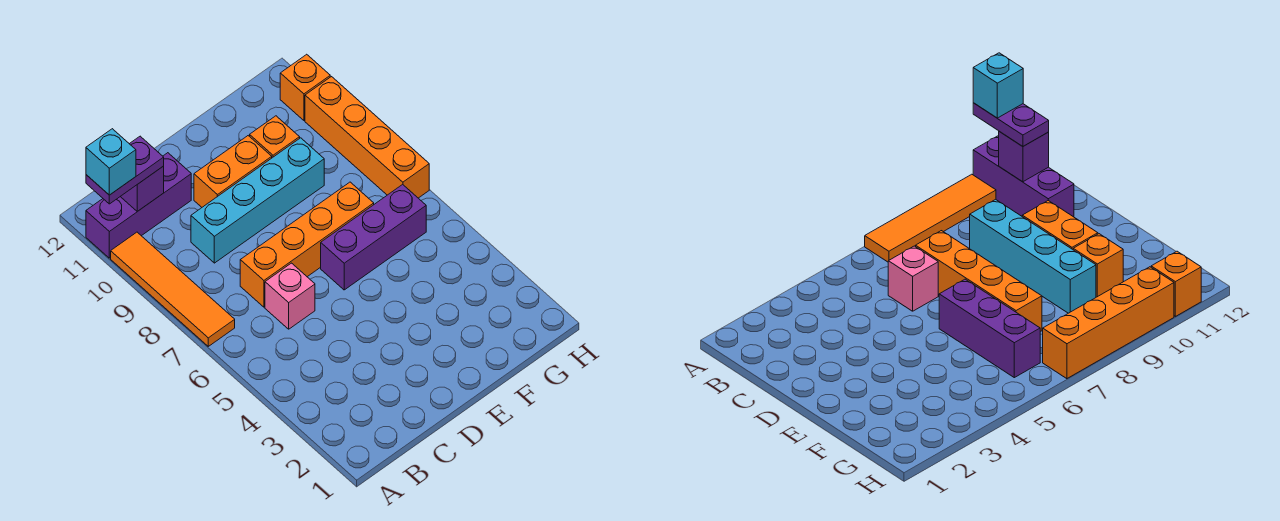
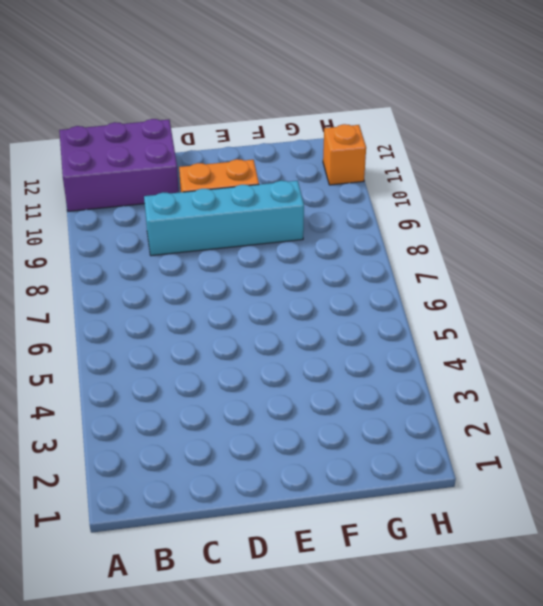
purple brick A11:C12 level 1 -> purple brick A11:C11 level 1
none -> orange tile A7:A10 level 1
none -> pink brick C6 level 1
none -> orange brick C7:F7 level 1

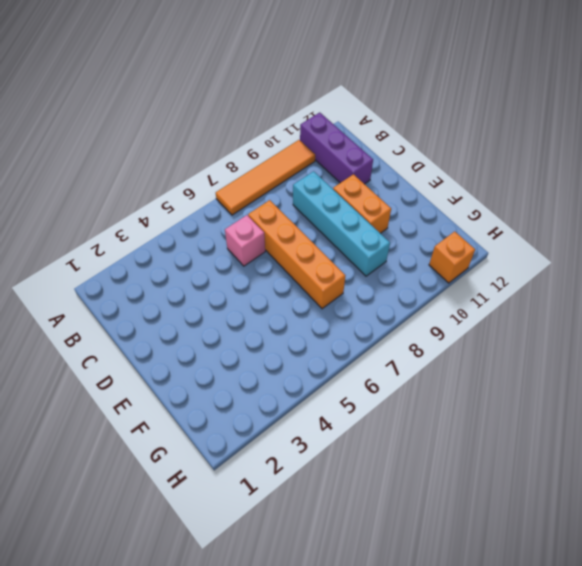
none -> purple brick E6:G6 level 1
none -> orange brick F10 level 1
none -> orange brick H7:H10 level 1

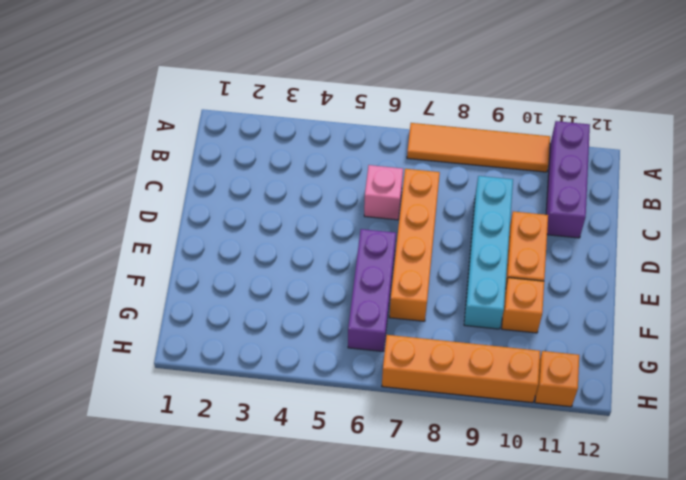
none -> purple brick B11 level 2
none -> purple plate A11:B11 level 3
none -> cyan brick A11 level 4

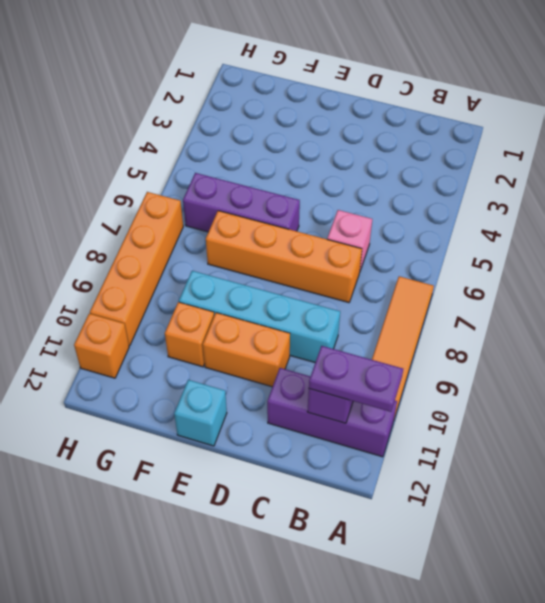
cyan brick E12 level 1 -> cyan brick A11 level 4

